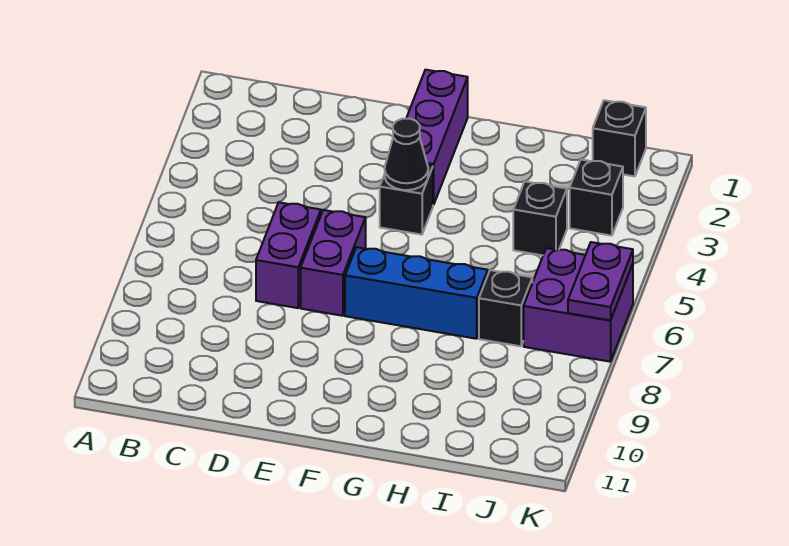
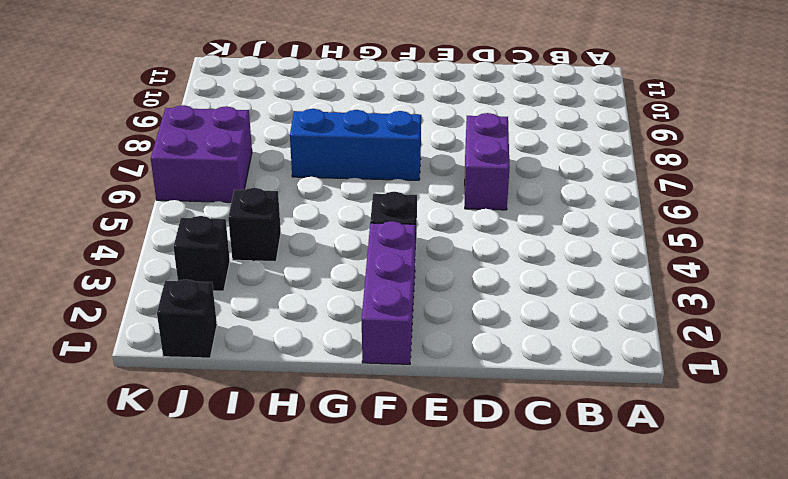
none -> purple brick E6:E7 level 1
none -> black brick I7 level 1
none -> black cone F4 level 2

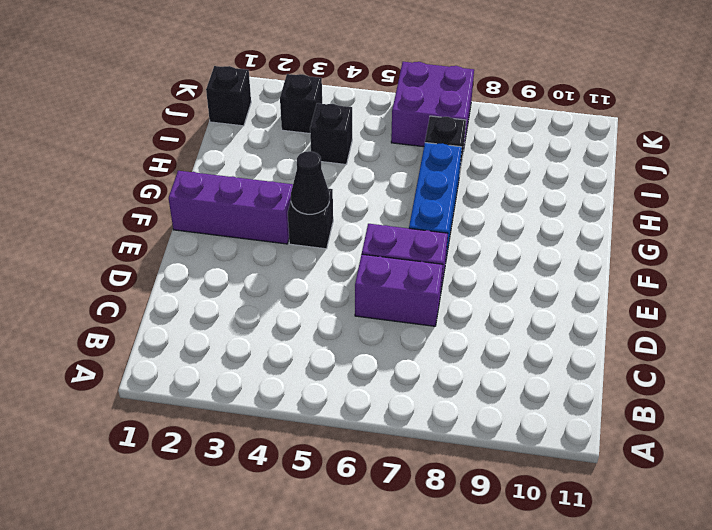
none -> purple plate K6:K7 level 2

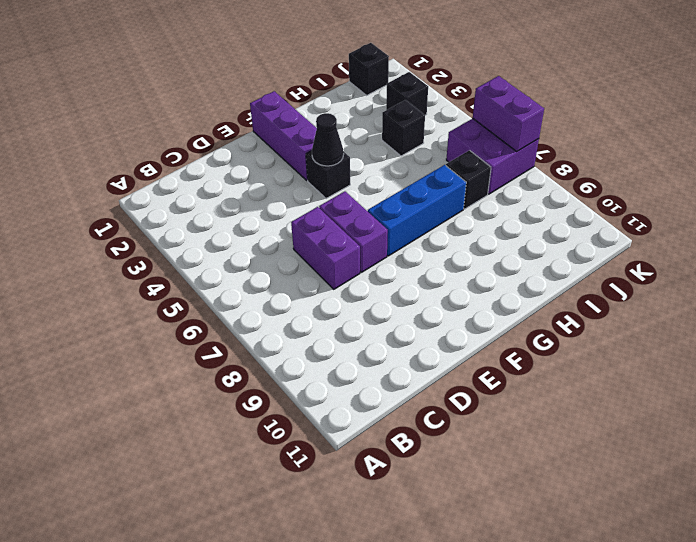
purple brick K6:K7 level 2 -> purple plate K6:K7 level 2

